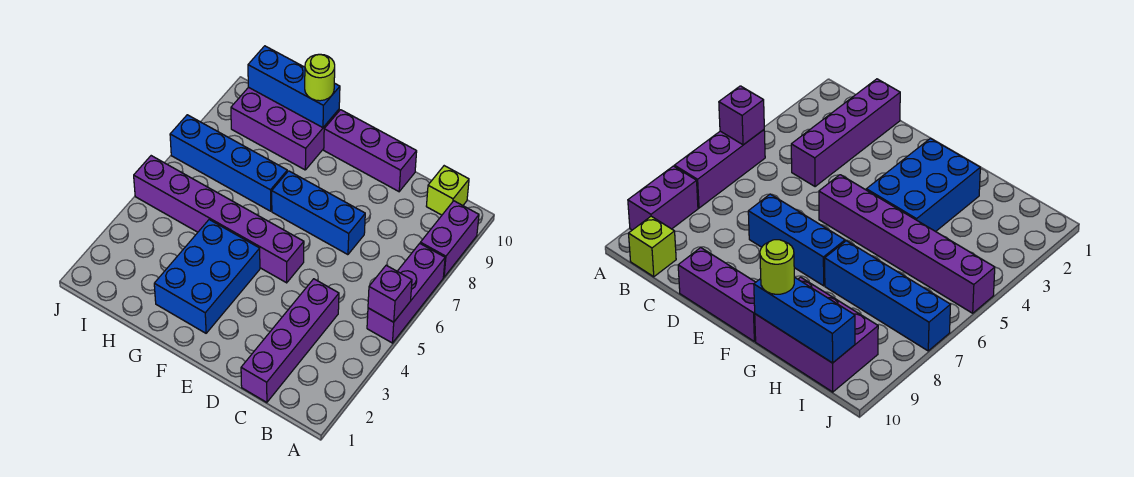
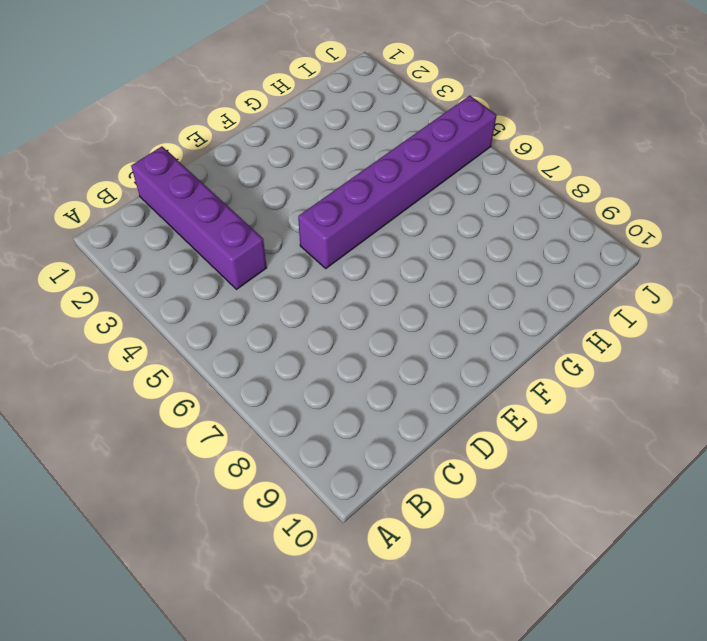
none -> purple brick A5:A7 level 1
none -> purple brick A8:A9 level 1
none -> lime brick B10 level 1

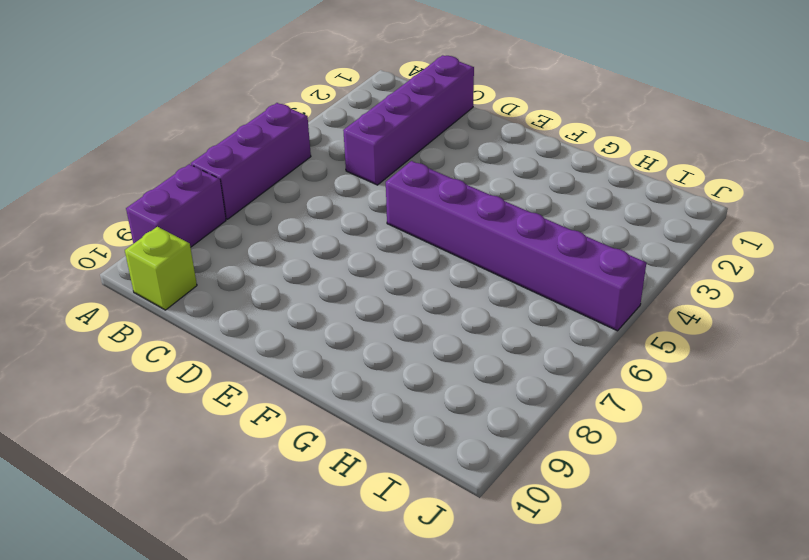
none -> blue brick D7:F7 level 1
none -> purple brick D10:F10 level 1
none -> blue brick F2:G4 level 1

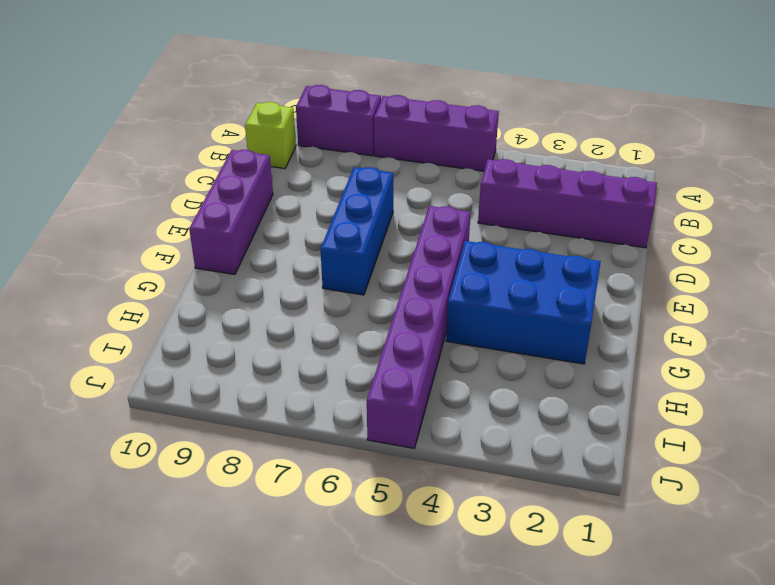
none -> blue brick G7:J7 level 1
none -> purple brick G9:I10 level 1
none -> purple brick A5 level 2

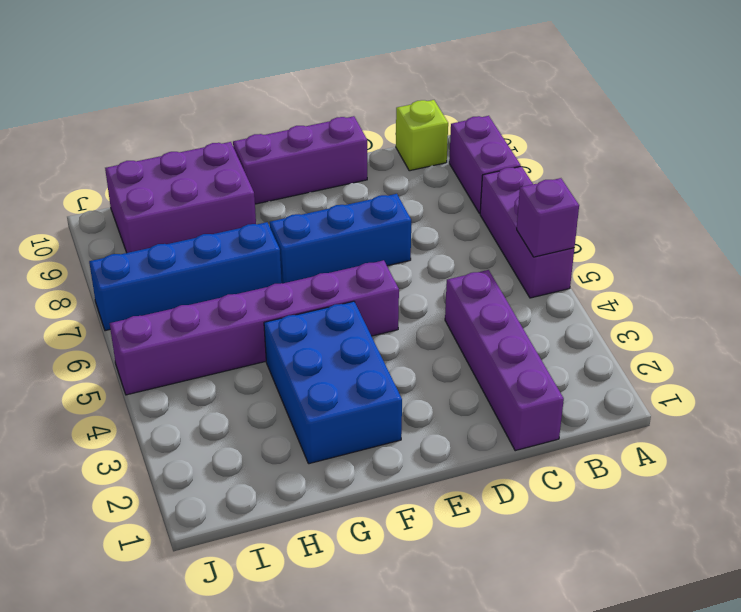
none -> blue brick G10:I10 level 2
none -> lime round brick G10 level 3

